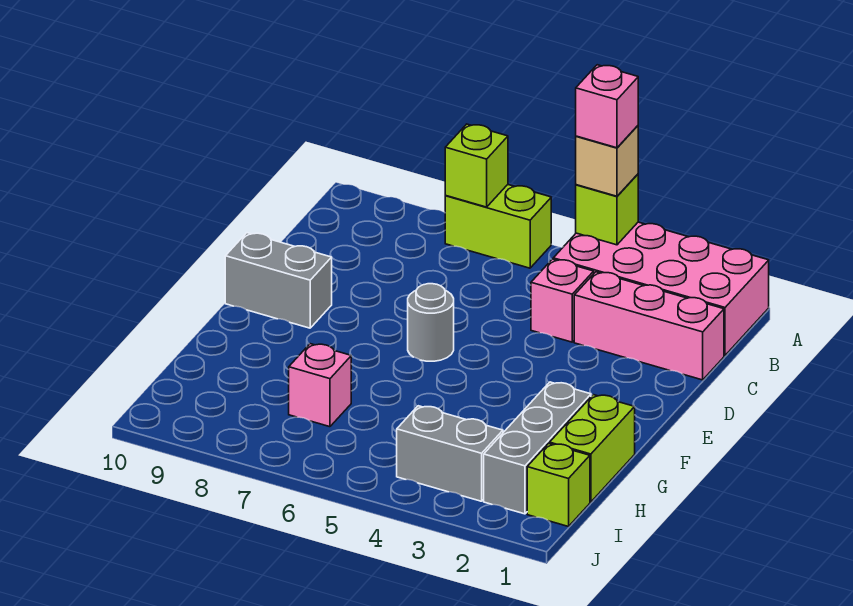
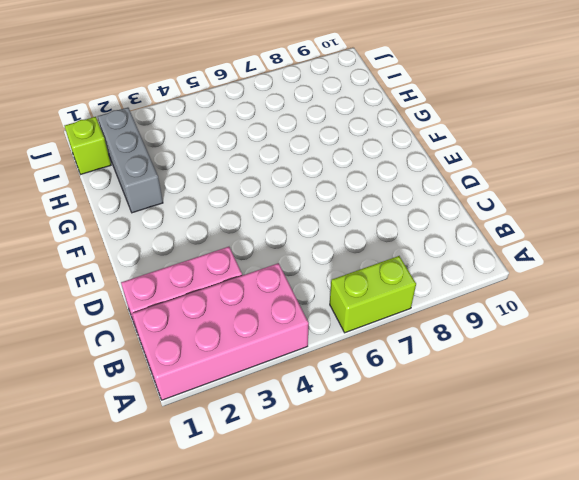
none -> pink brick C4 level 1
none -> grey round brick E6 level 1
none -> grey brick E9:E10 level 1

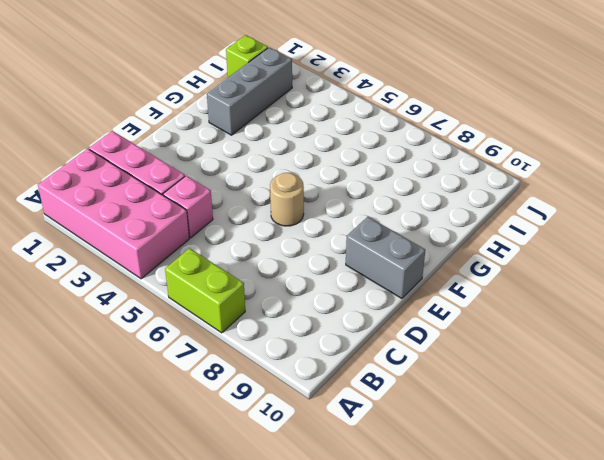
tan round brick E6 level 1 -> grey round brick E6 level 1
none -> lime brick G1:H1 level 1
none -> pink brick H7 level 1
none -> grey brick I3:I4 level 1

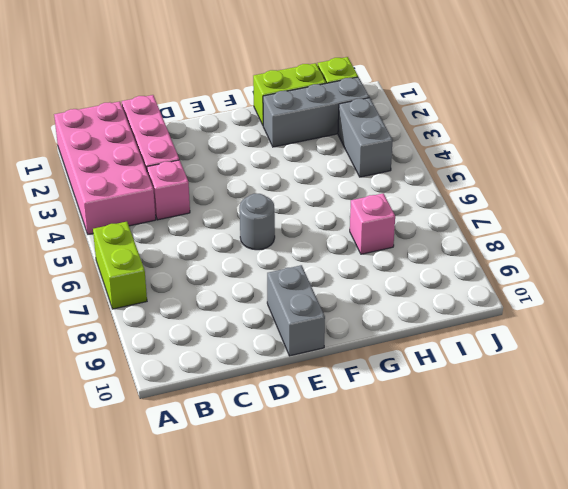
none -> lime brick A4 level 2
none -> lime brick A7 level 2
none -> tan brick A4 level 3

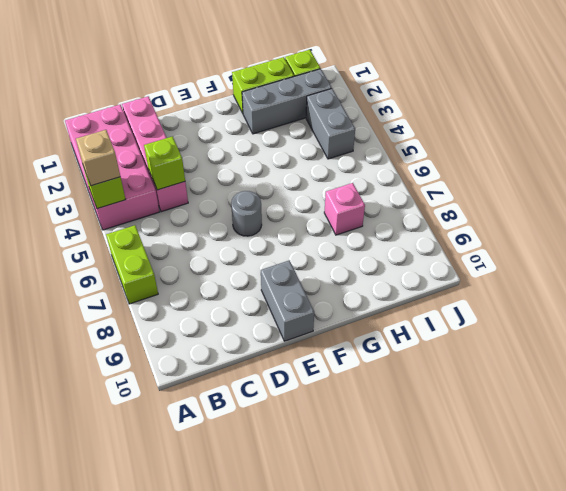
lime brick C4 level 2 -> lime brick A7 level 2
none -> pink brick A4 level 4

